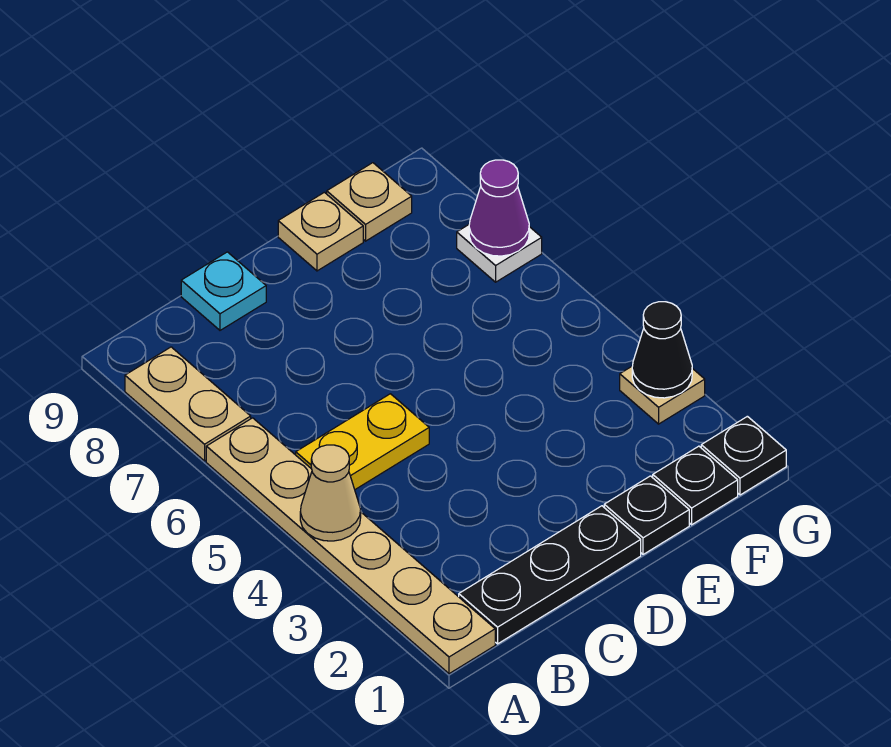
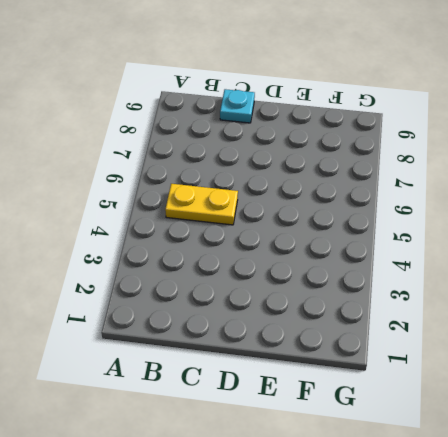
none -> tan plate A1:A6 level 1
none -> tan plate A7:A8 level 1
none -> black plate B1:D1 level 1

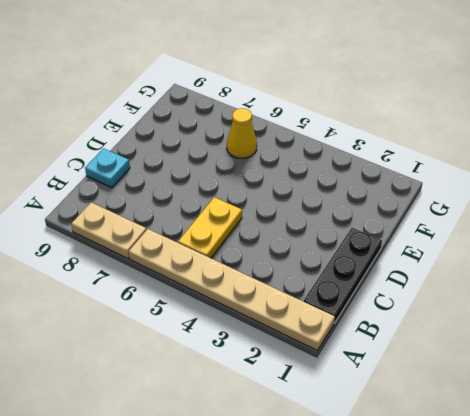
yellow cone F6 level 1 -> none
none -> black plate E1 level 1
none -> tan plate E9 level 1
none -> black plate F1 level 1

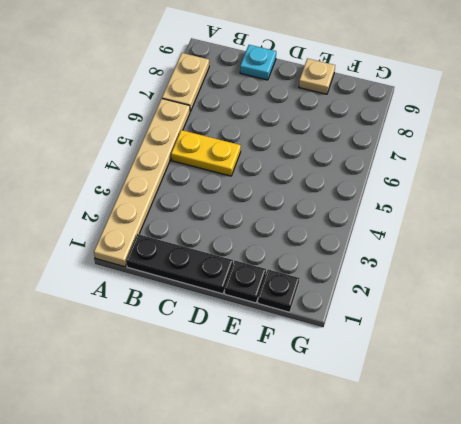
none -> tan plate F9 level 1
none -> black plate G1 level 1
none -> tan plate G3 level 1

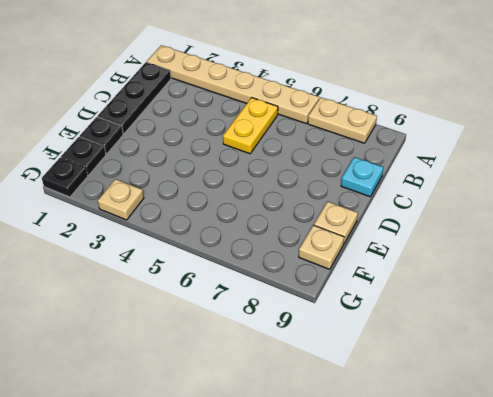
none -> white plate G7 level 1
none -> tan cone A4 level 2
none -> black cone G3 level 2

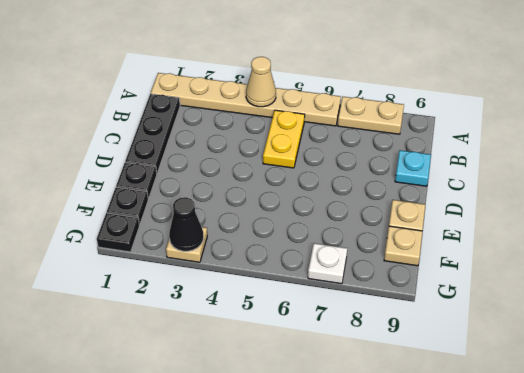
none -> purple cone G7 level 2

